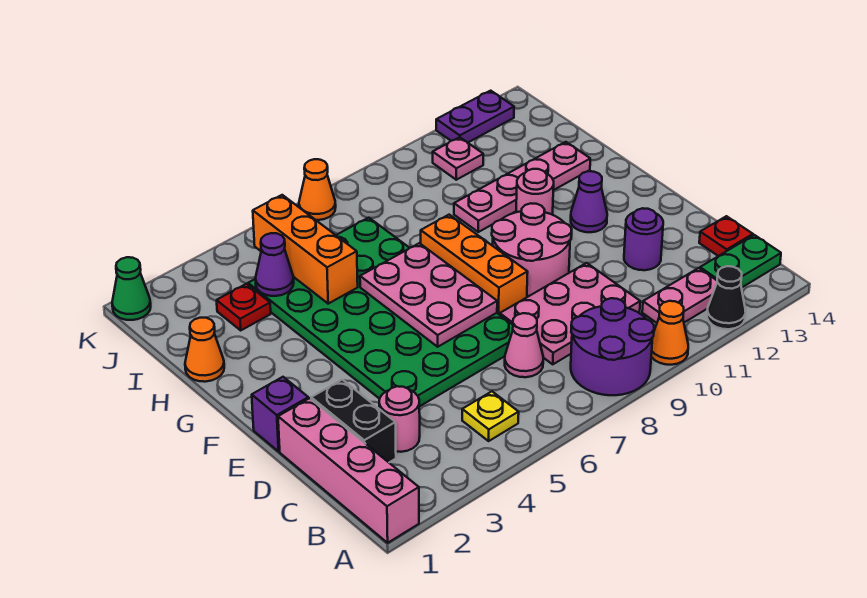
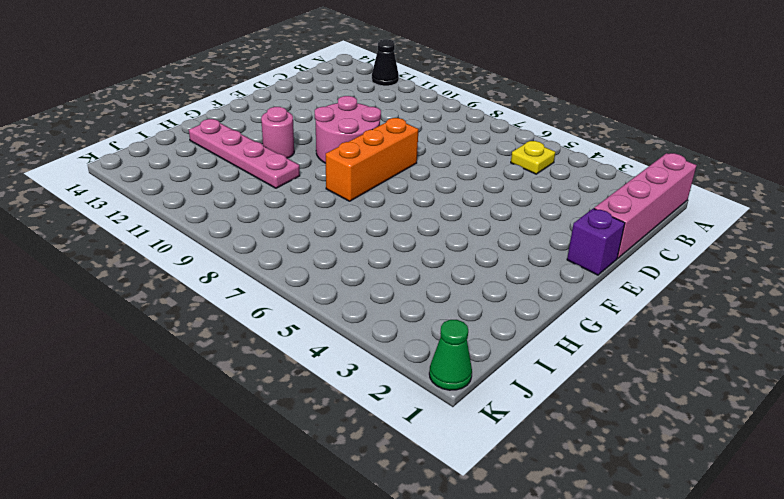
none -> purple round brick A8:B9 level 1
none -> orange cone A10 level 1
none -> pink plate B11:B12 level 1

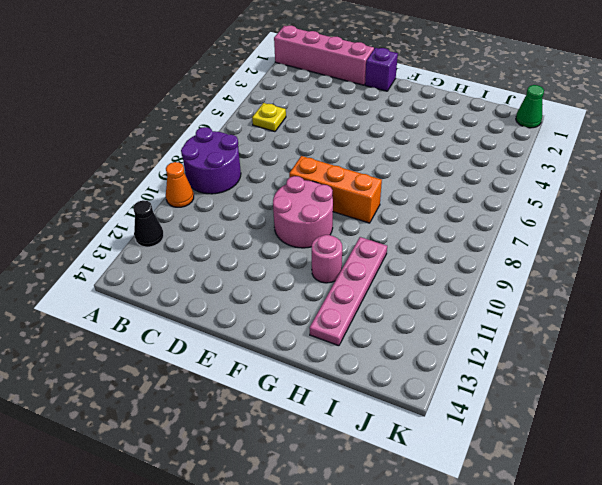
none -> pink plate B11:B12 level 1
none -> green plate B13:B14 level 1
none -> black brick C2:D2 level 1

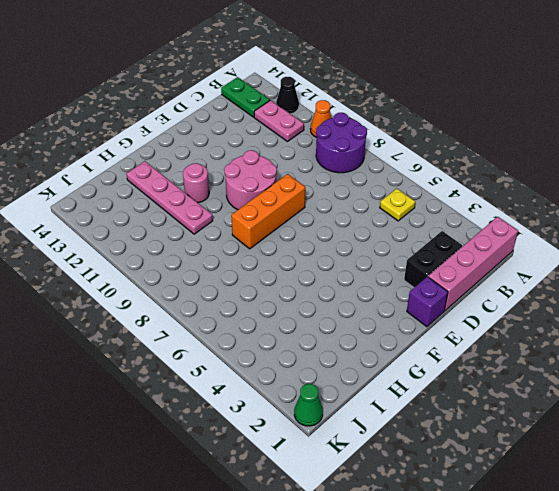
none -> pink round brick C3 level 1
none -> pink cone C7 level 1
none -> pink plate C8:D10 level 1

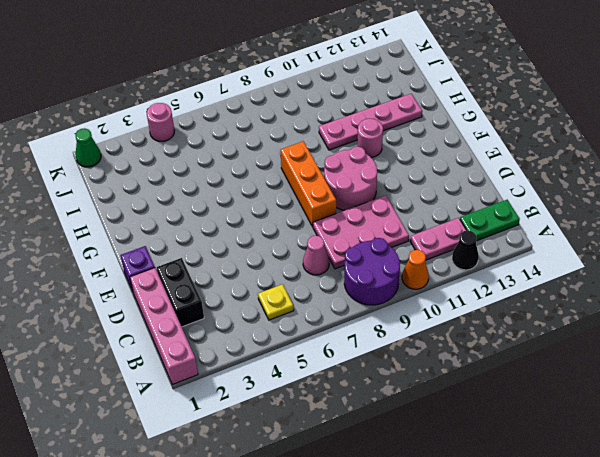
pink round brick K4 level 1 -> pink round brick C3 level 1
none -> red plate C14 level 1
none -> green plate D4:I7 level 1
none -> purple round brick D12 level 1

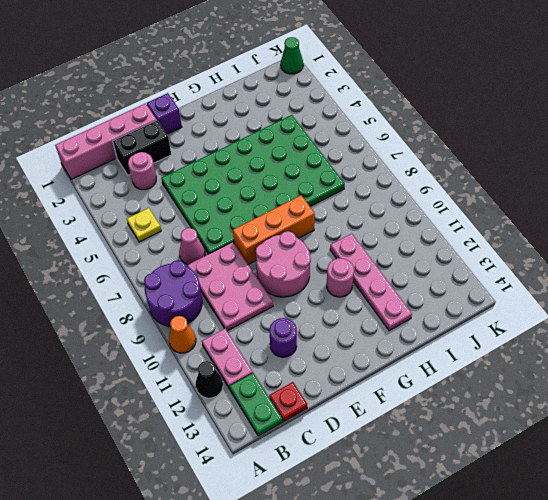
none -> purple cone F12 level 1
none -> orange cone H1 level 1
none -> red plate I3 level 1

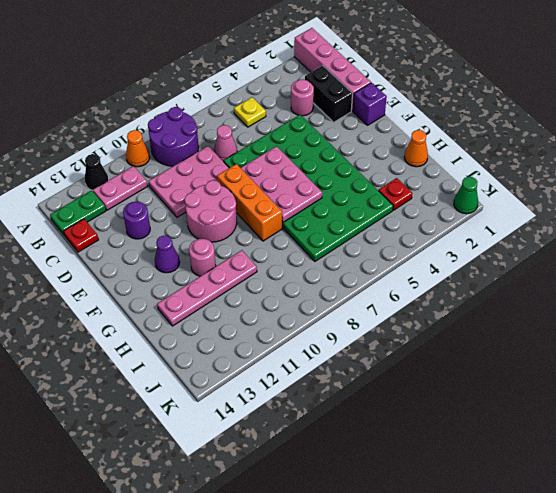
none -> pink plate J11 level 1
none -> orange cone K7 level 1
none -> purple plate K12:K13 level 1

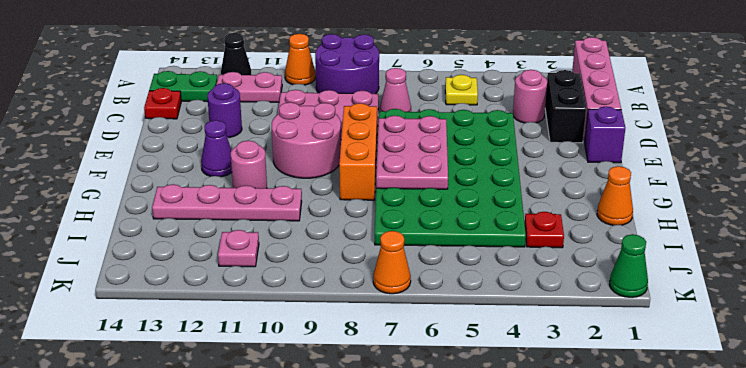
none -> purple plate K12:K13 level 1
none -> orange brick H5:J5 level 2
none -> purple cone I4 level 2

